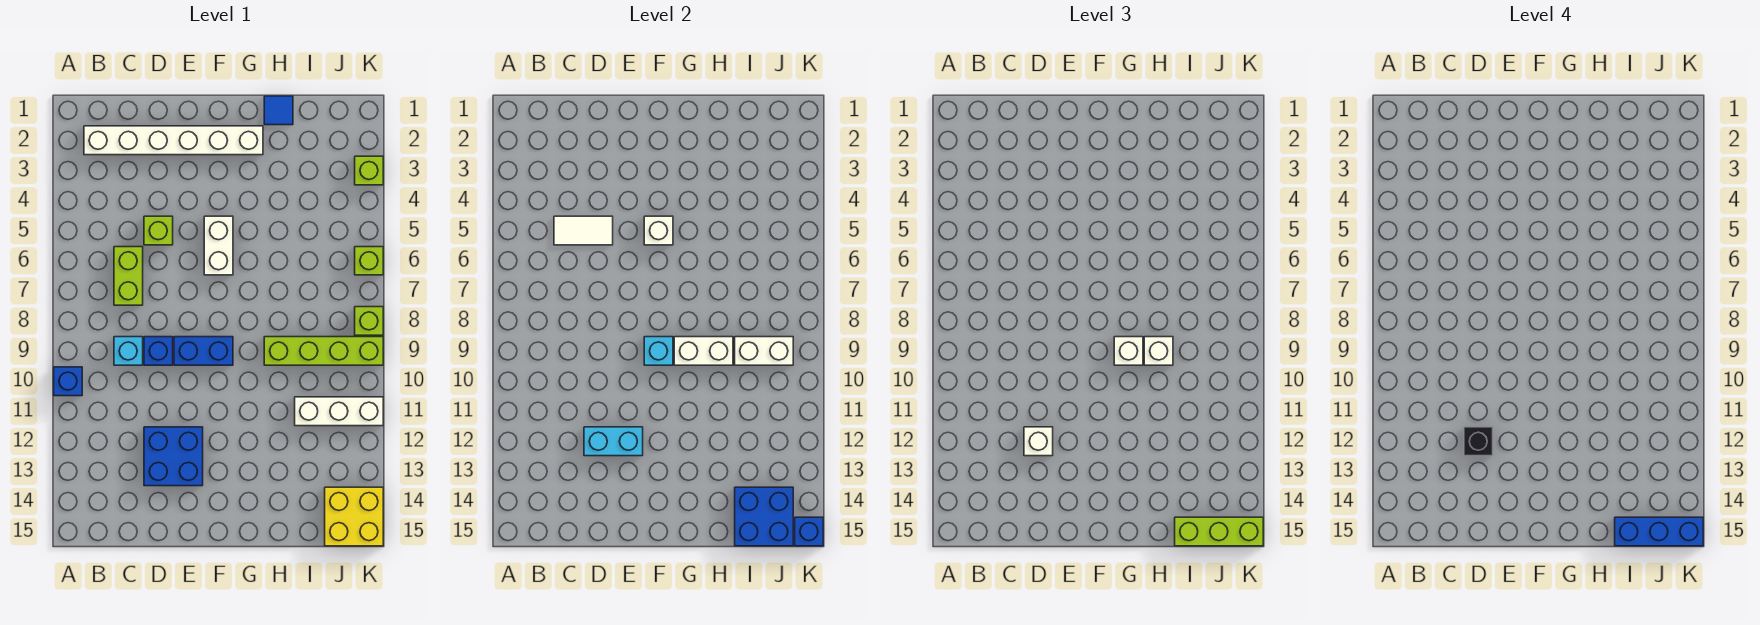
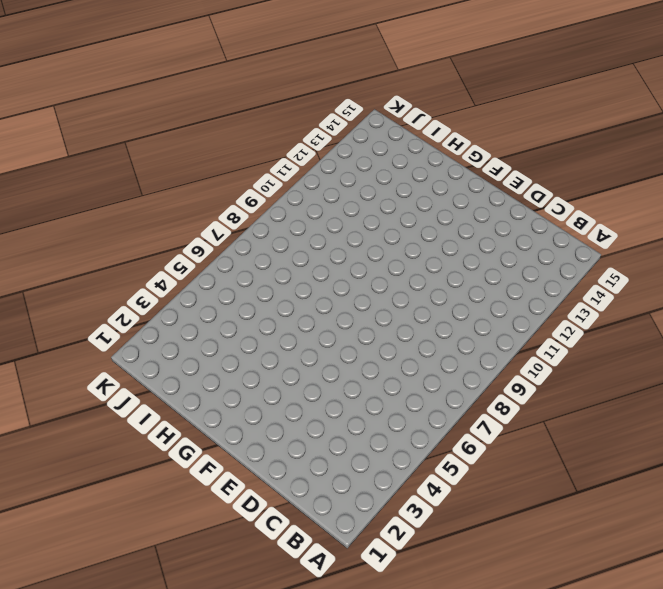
none -> blue brick A10 level 1
none -> white brick B2:G2 level 1
none -> lime brick C6:C7 level 1
none -> cyan brick C9 level 1

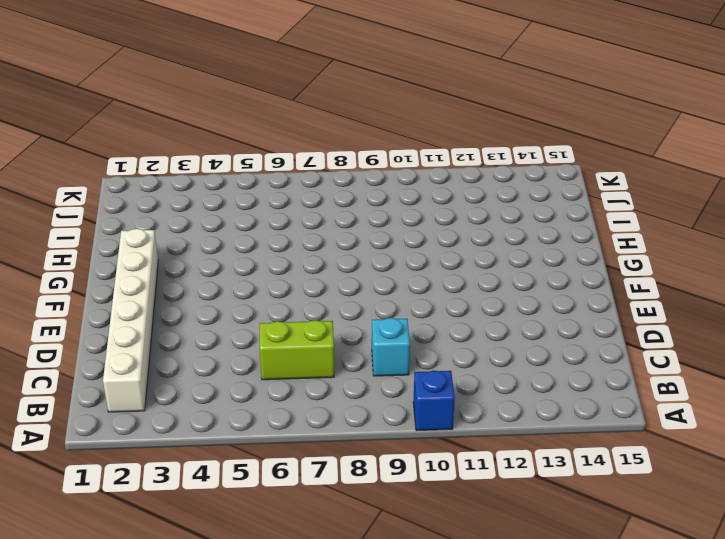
none -> lime brick D5 level 1
none -> blue brick D9 level 1
none -> blue brick D12:E13 level 1
none -> blue brick E9:F9 level 1

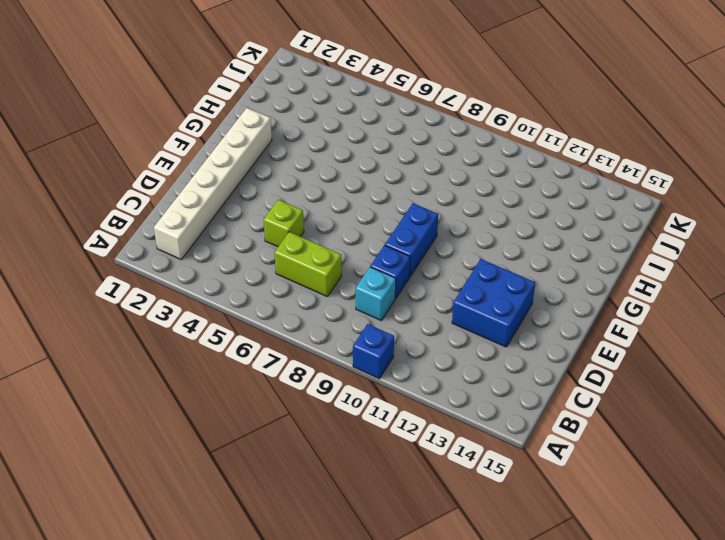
none -> white brick F5:F6 level 1
none -> blue tile H1 level 1
none -> lime brick H9:K9 level 1
none -> white brick I11:K11 level 1

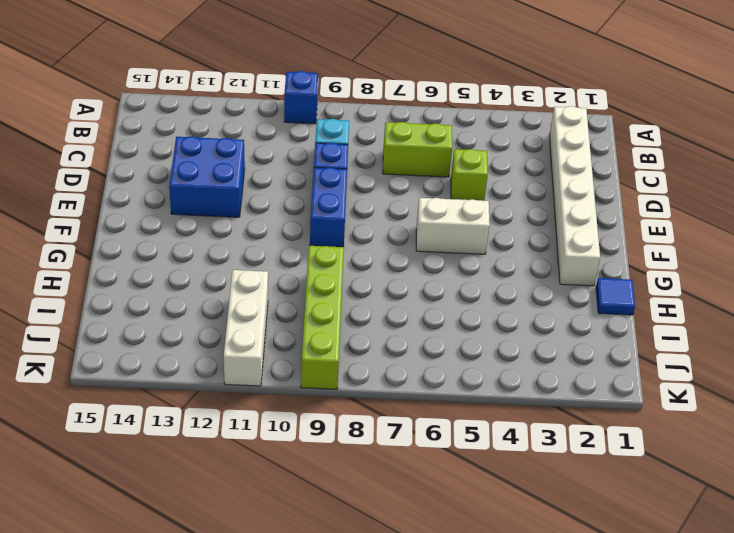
none -> yellow brick J14:K15 level 1
none -> lime brick K3 level 1
none -> lime brick K6 level 1
none -> lime brick K8 level 1

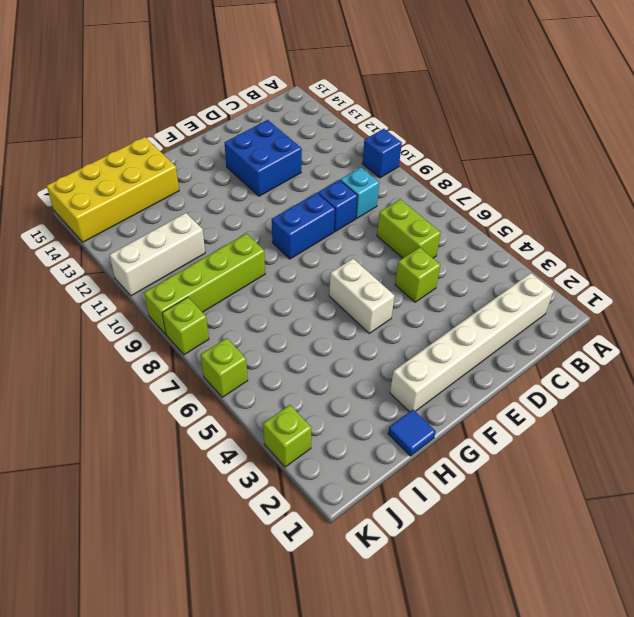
yellow brick H14:K15 level 1 -> yellow brick J14:K15 level 1
none -> white tile C5:D5 level 2
none -> cyan brick D12:E12 level 2
none -> white brick F5 level 2
none -> cyan brick F9 level 2

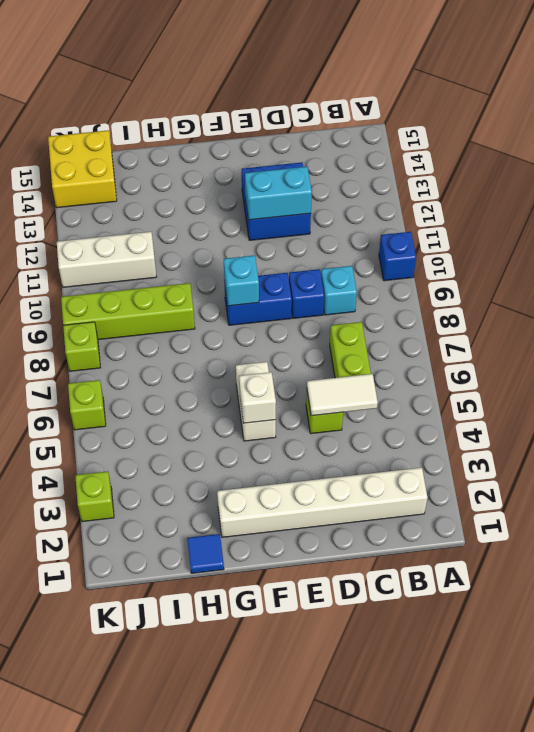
none -> white brick G9:H9 level 2
none -> white brick I9:J9 level 2
none -> blue brick I14:J15 level 2
none -> blue brick K15 level 2

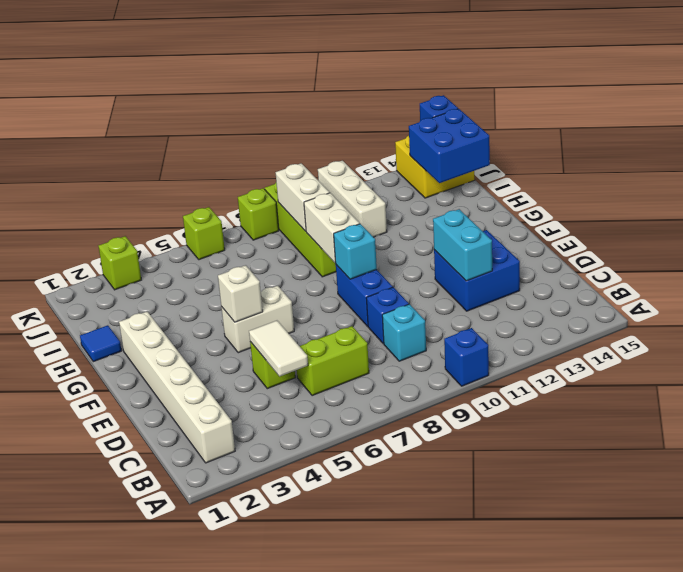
none -> white brick D12 level 3
none -> white brick G9 level 3
none -> white brick H9 level 3
none -> lime brick I15:K15 level 3

